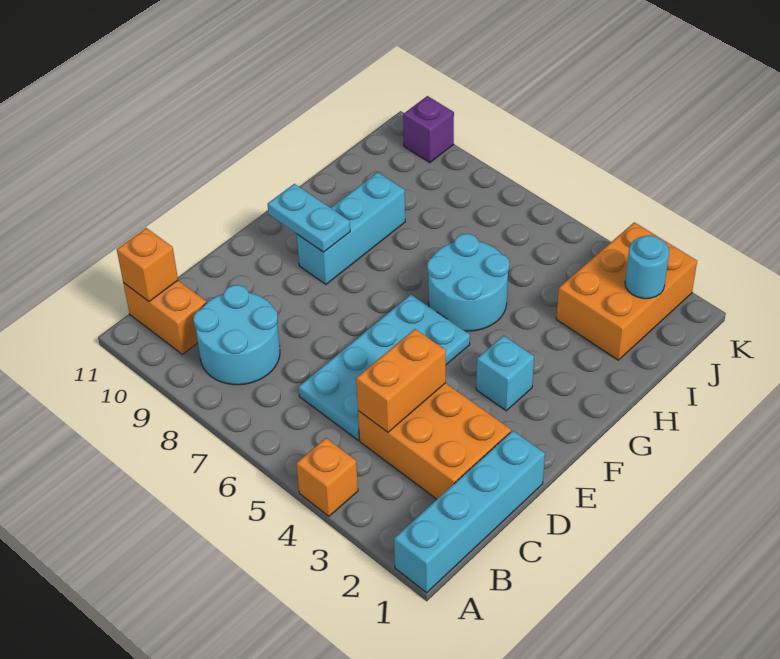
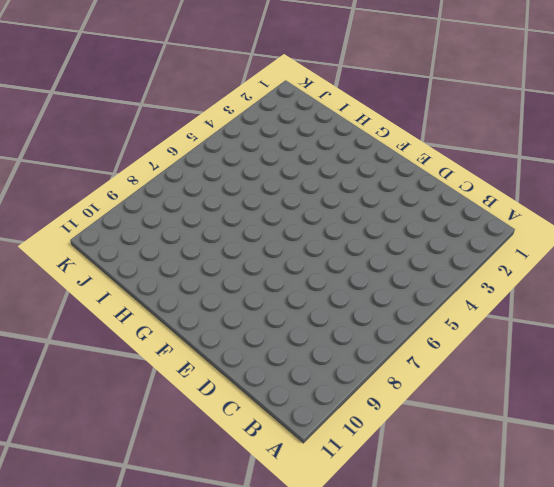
none -> cyan brick A1:D1 level 1
none -> orange brick A4 level 1
none -> cyan round brick B8:C9 level 1

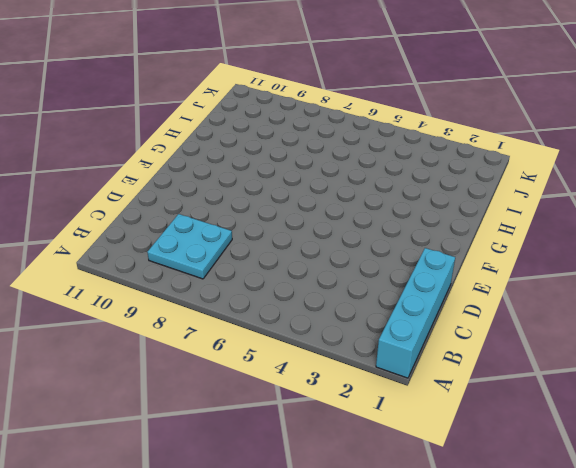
cyan plate B8:C9 level 1 -> cyan round brick B8:C9 level 1
none -> orange brick A4 level 1
none -> orange brick B10:B11 level 1
none -> orange brick C2:D4 level 1

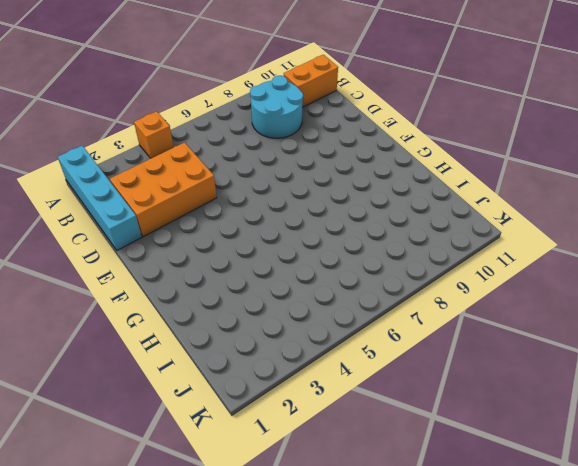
none -> cyan plate C5:F6 level 1
none -> cyan brick F3 level 1
none -> cyan brick F9:H9 level 1

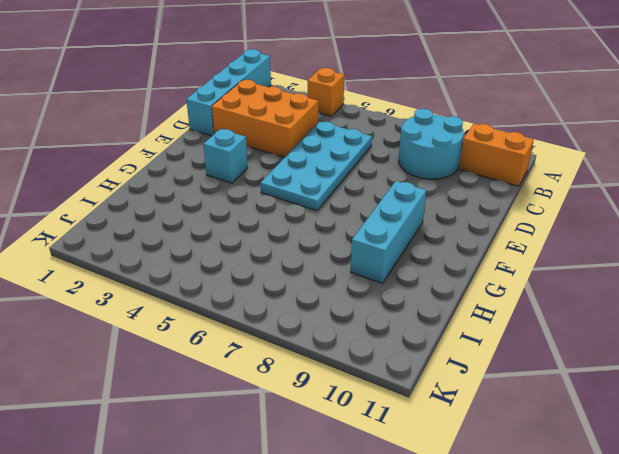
none -> cyan round brick G5:H6 level 1
none -> orange brick I2:K3 level 1
none -> purple brick K10 level 1

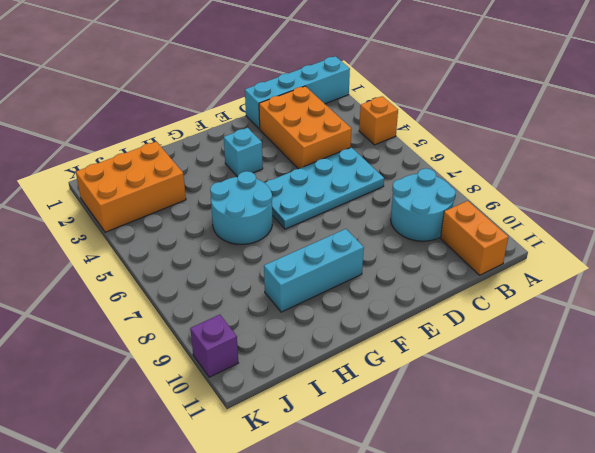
none -> orange brick B11 level 2
none -> orange brick C4:D4 level 2
none -> cyan plate F9:F10 level 2

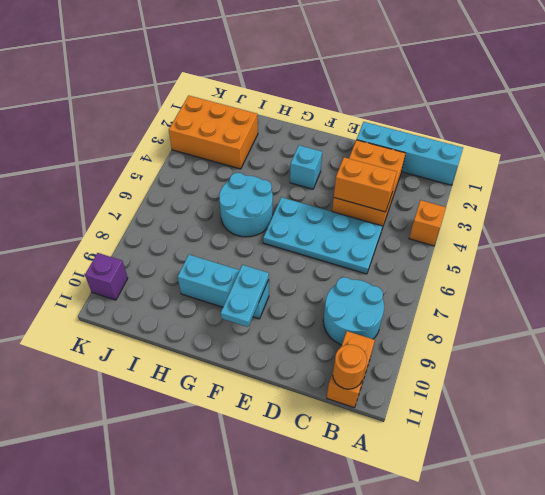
orange round brick B11 level 2 -> orange brick B11 level 2
none -> cyan round brick J2 level 2

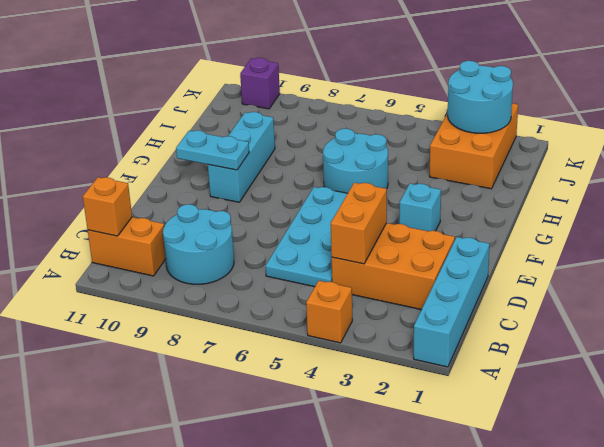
cyan round brick J2:K3 level 2 -> cyan round brick J2 level 2

